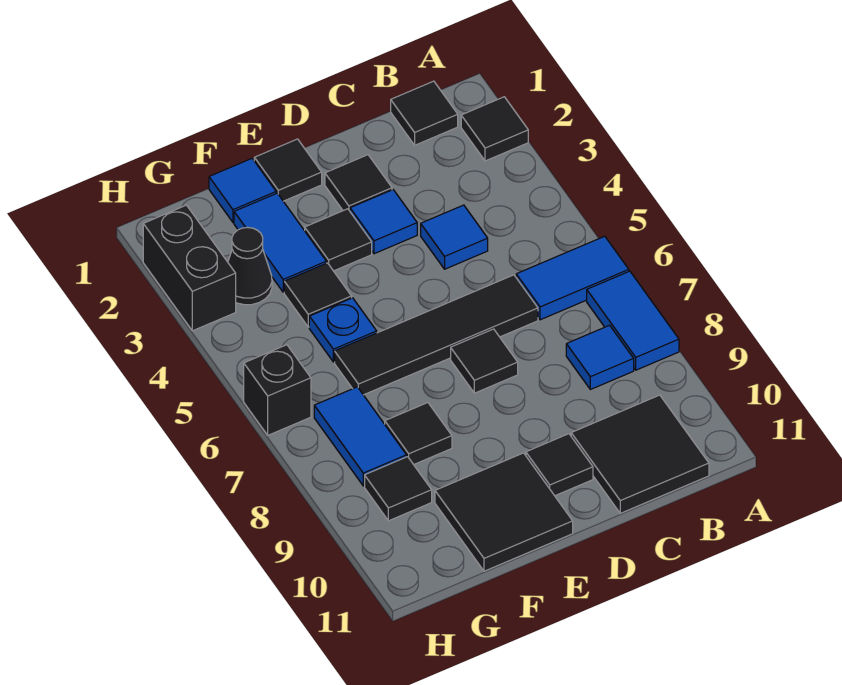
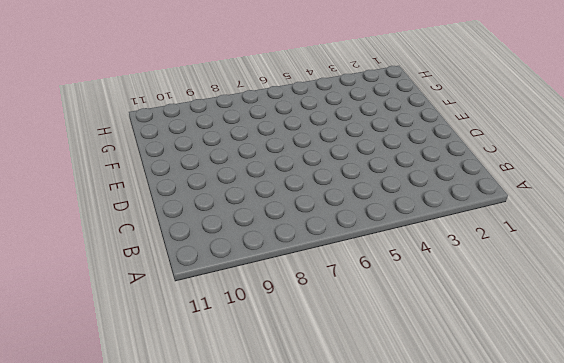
none -> black tile A2 level 1
none -> blue tile A6:B6 level 1
none -> blue tile A7:A8 level 1

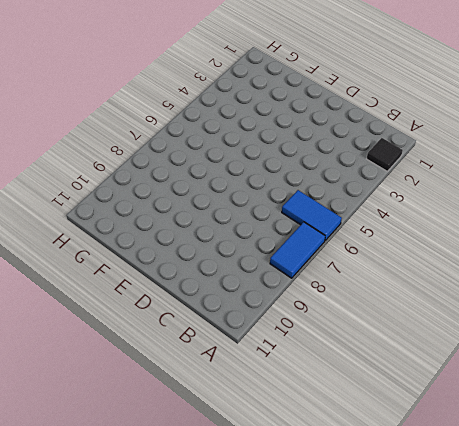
none -> black tile B1 level 1
none -> blue tile B8 level 1
none -> black tile B10:C11 level 1

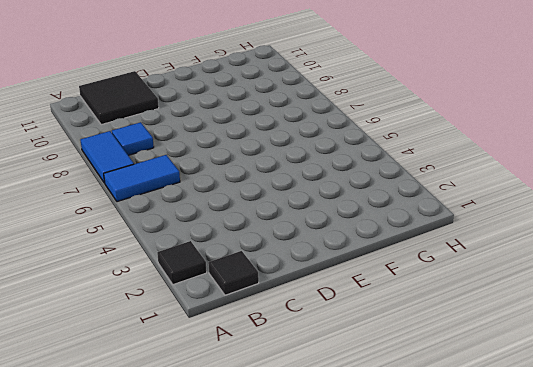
none -> blue tile C4 level 1
none -> black tile C6:F6 level 1
none -> black tile D2 level 1

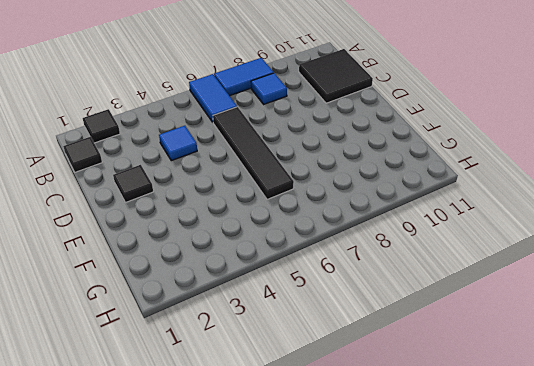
none -> blue tile D3 level 1
none -> black tile D7 level 1
none -> black tile D10 level 1

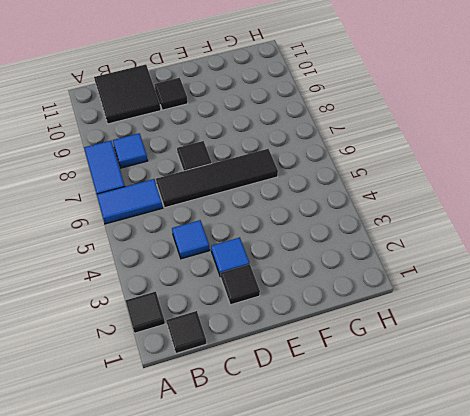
none -> black tile E1 level 1
none -> black tile E3 level 1
none -> black tile E10:F11 level 1

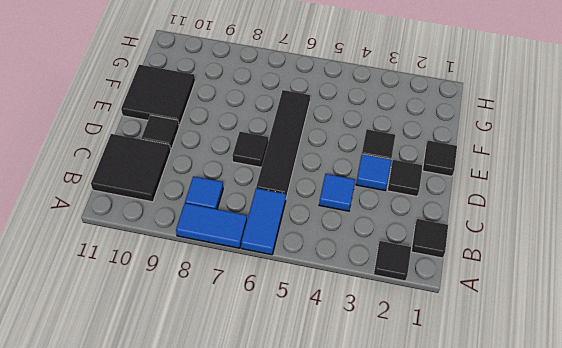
none -> blue tile F1 level 1
none -> blue tile F2:F3 level 1
none -> black tile F4 level 1

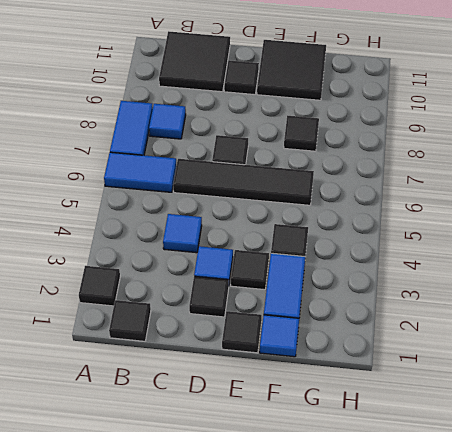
none -> blue plate F5 level 1
none -> black cone G3 level 1
none -> blue tile G7:G8 level 1

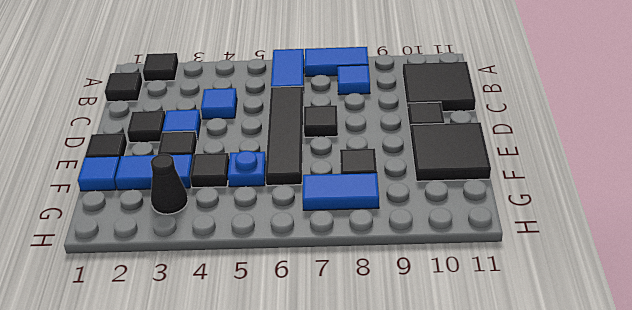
none -> black tile G9 level 1
none -> black brick H2:H3 level 1
none -> black brick H6 level 1

